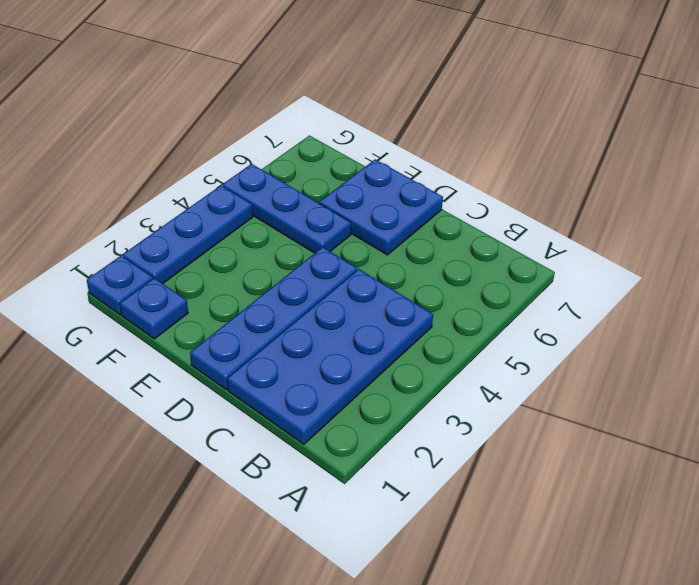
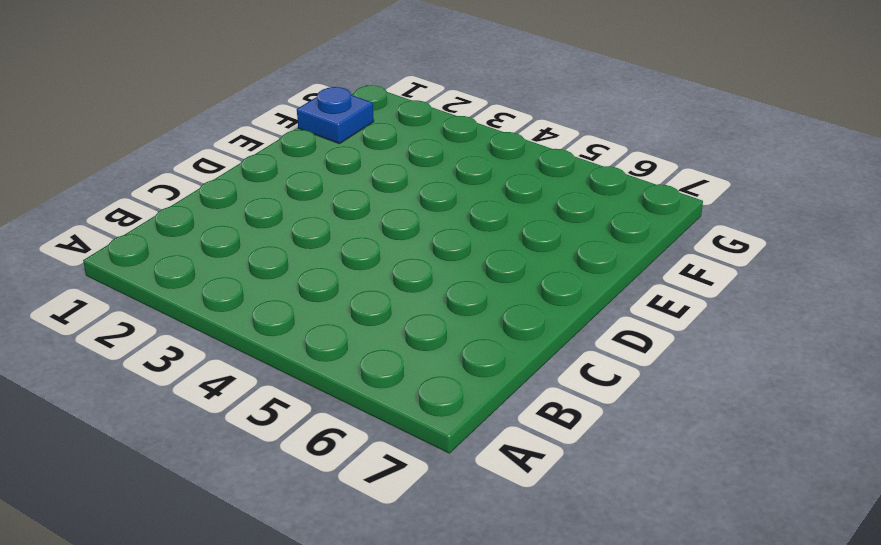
none -> blue plate B1:C4 level 1
none -> blue plate D1:D4 level 1

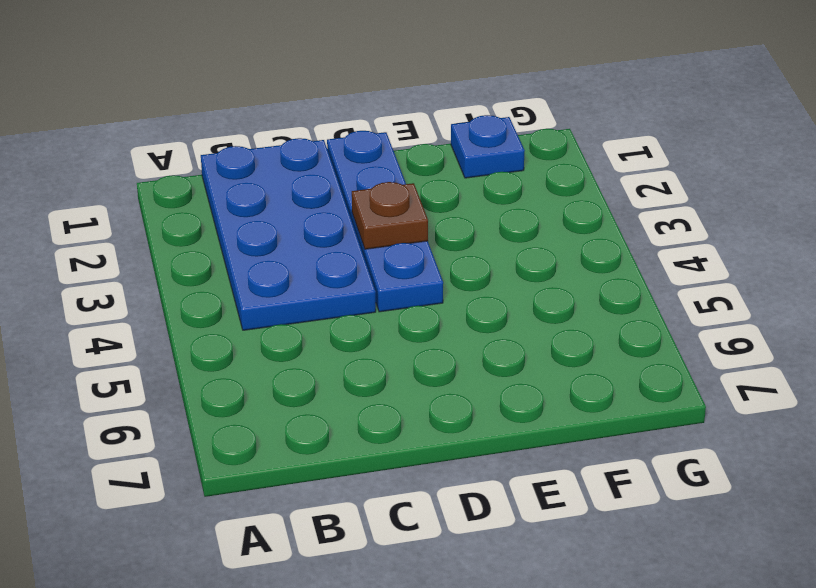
brown plate D3 level 2 -> none
none -> blue plate D6:E7 level 1
none -> blue plate E5:G5 level 1

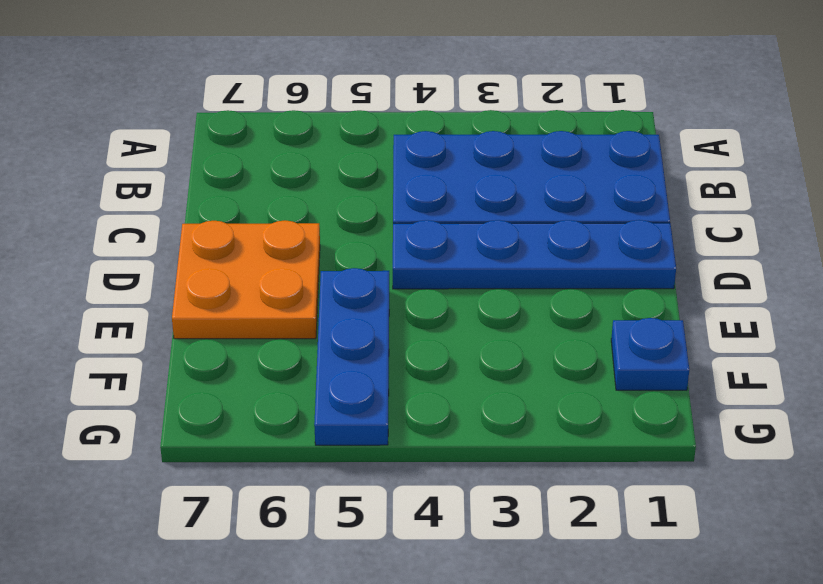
orange plate D6:E7 level 1 -> blue plate D6:E7 level 1
none -> blue plate G1 level 1
none -> blue plate G2:G4 level 1

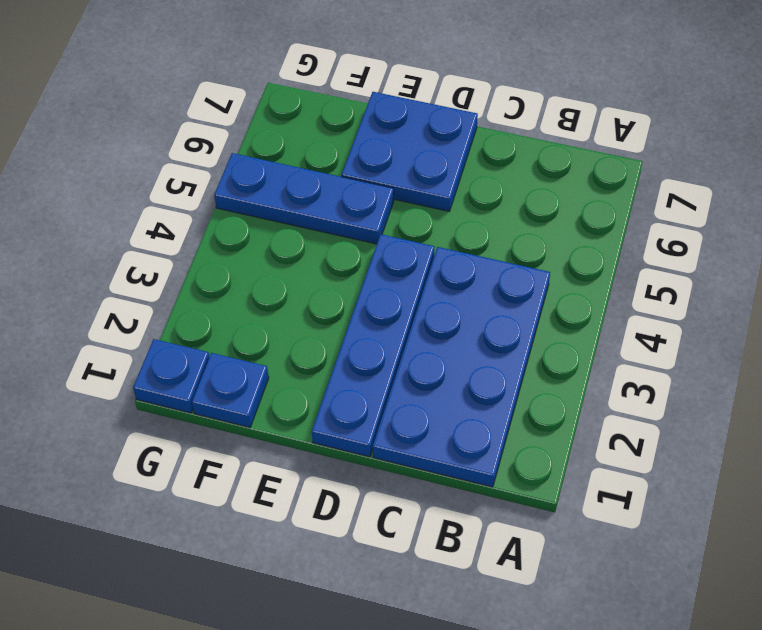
none -> blue plate G2:G4 level 1

